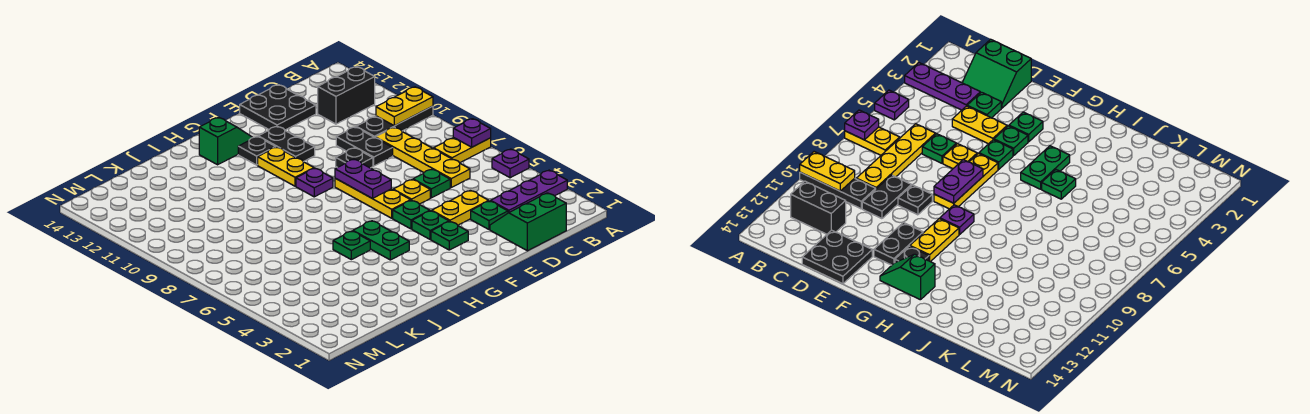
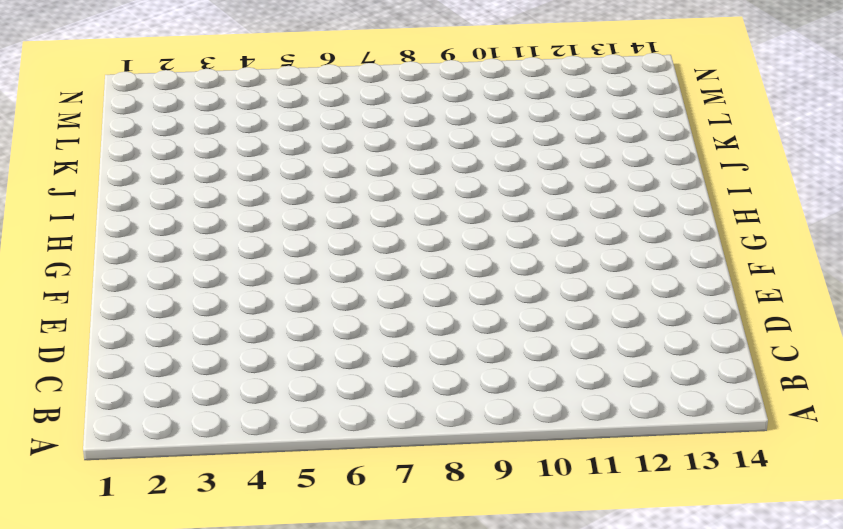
none -> purple plate A3:C3 level 1
none -> purple plate A5 level 1
none -> yellow plate A7:B7 level 1

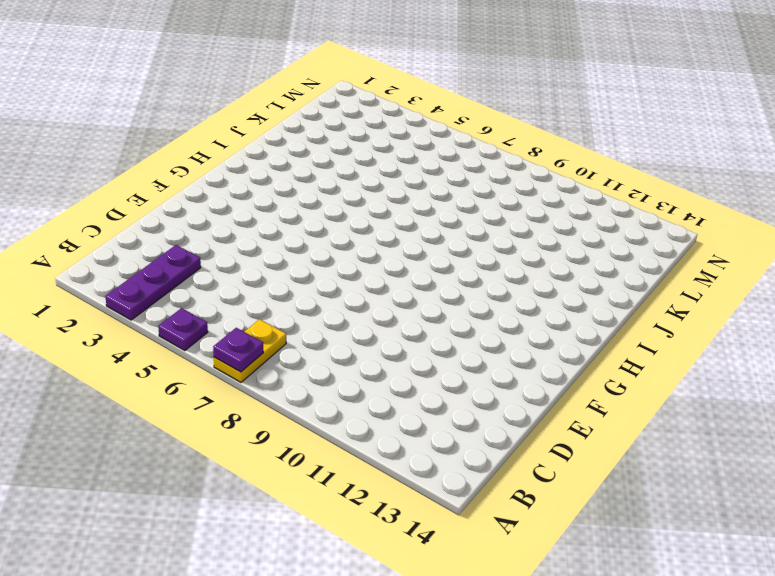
none -> black plate A10:C10 level 1
none -> black brick B12:C12 level 1
none -> green slope C1:D2 level 1 top 1

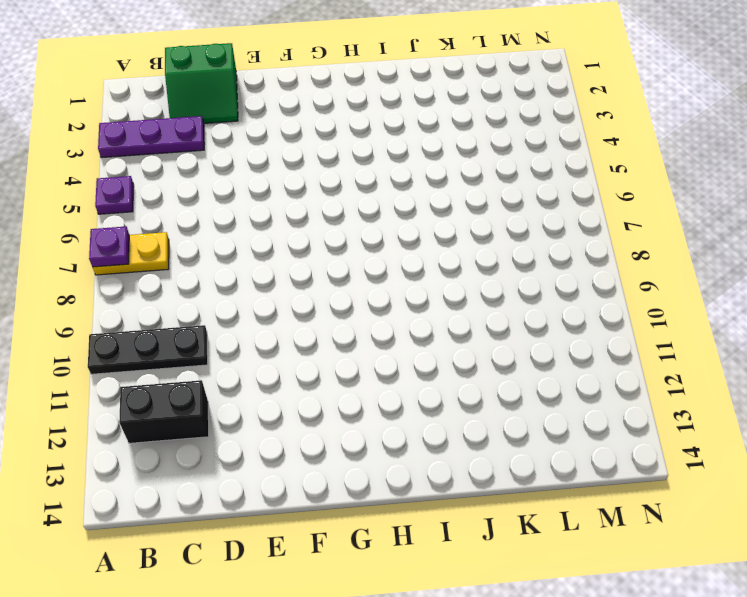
none -> yellow plate C6:C9 level 1
none -> green plate D3 level 1
none -> yellow plate D4:E4 level 1

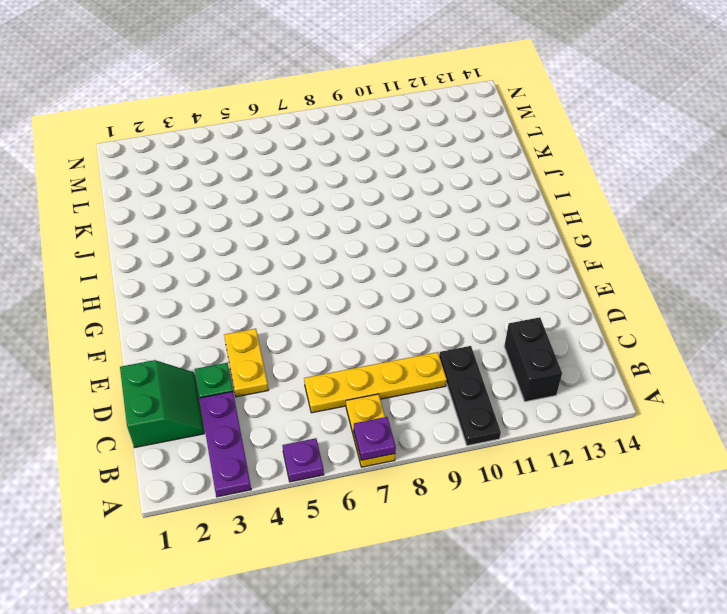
none -> green plate D6 level 1
none -> black plate D9:D10 level 1
none -> black plate D13:E14 level 1

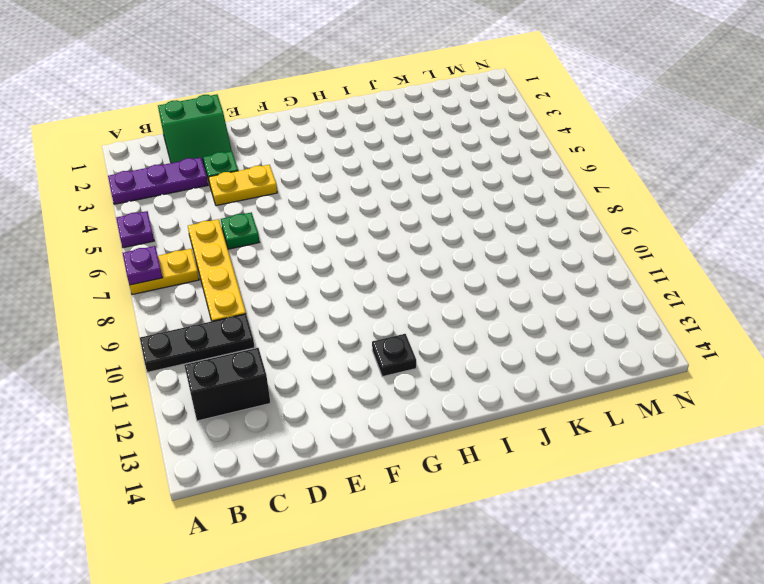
none -> black plate D9:D10 level 1
none -> black plate D13:E14 level 1
none -> yellow plate E6 level 1

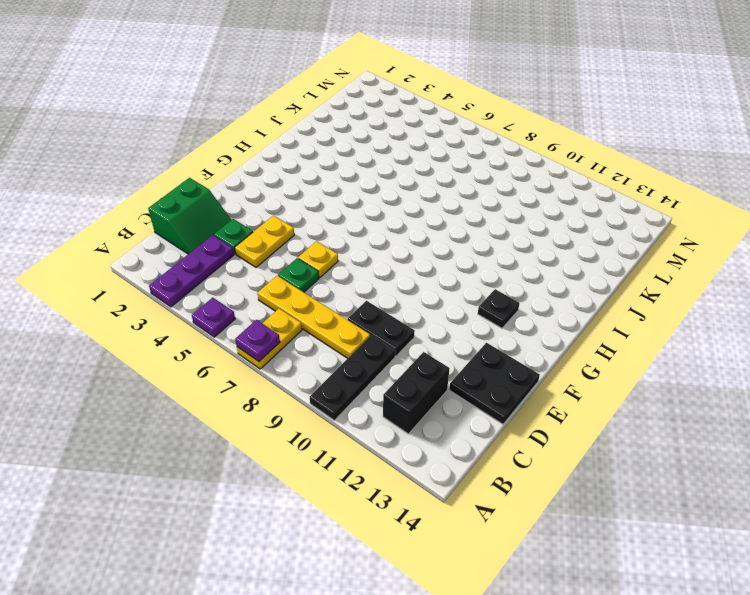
none -> black plate E9 level 1
none -> green plate F3 level 1
none -> green plate F4 level 1

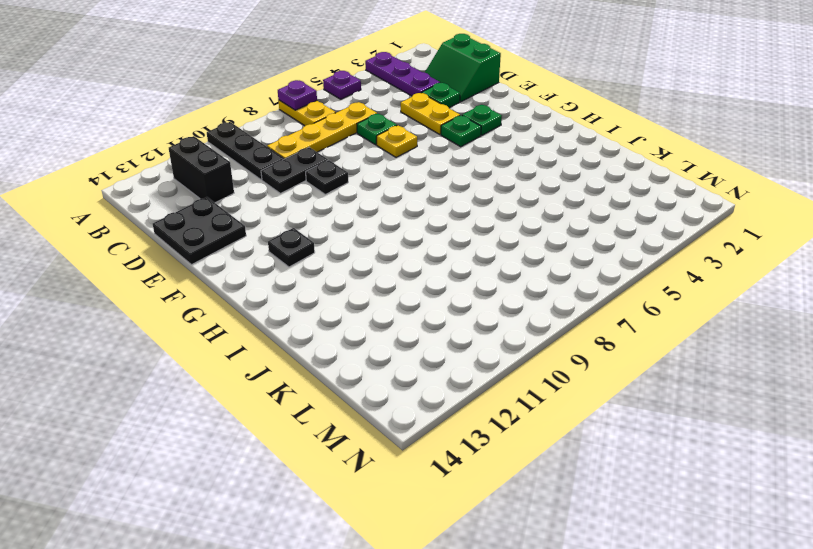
none -> green plate F5 level 1
none -> yellow plate F6:F8 level 1
none -> black plate F11:F12 level 1

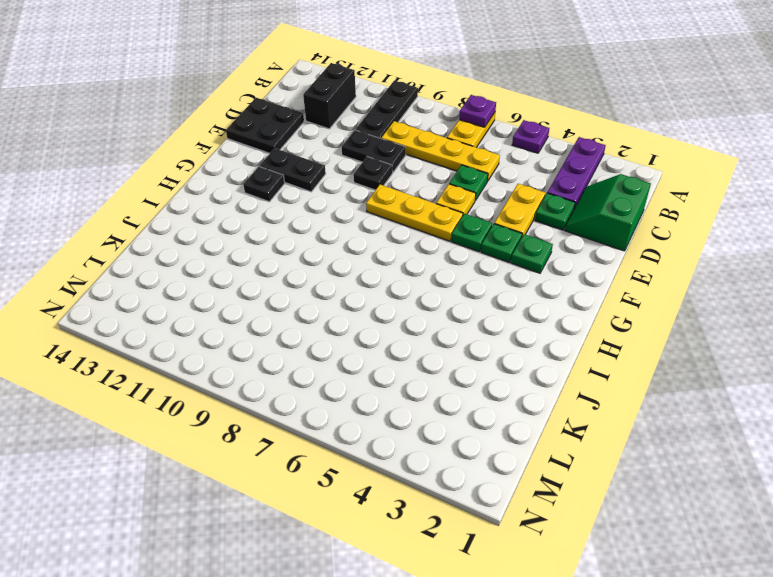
none -> purple plate G9 level 1
none -> yellow plate G10:G11 level 1
none -> green slope G13:H13 level 1 top H

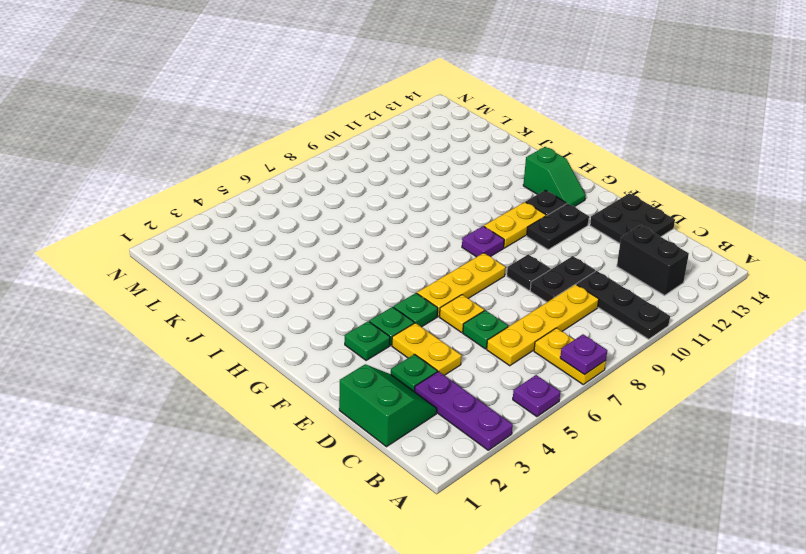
none -> green plate H4:H5 level 1
none -> green plate I5 level 1
none -> yellow plate A10:B10 level 2

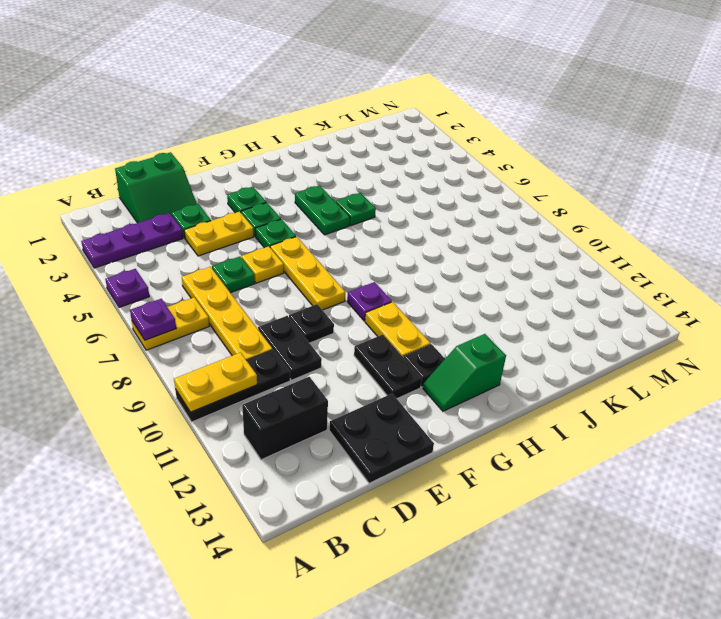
none -> purple plate F7:F8 level 2

